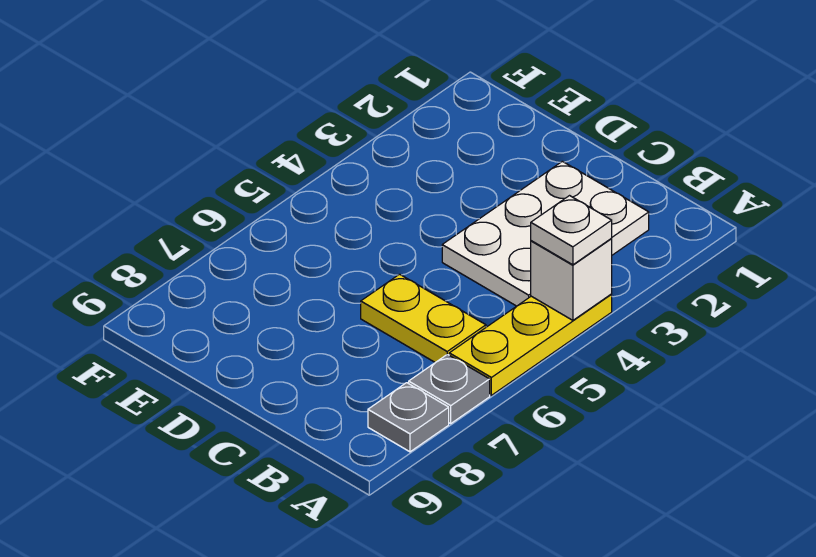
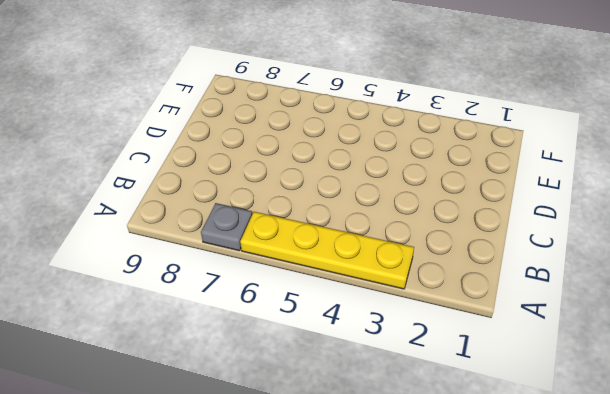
yellow plate A3:A6 level 1 -> yellow plate A4:A6 level 1
none -> grey plate A8 level 1
none -> white plate B2:C4 level 1

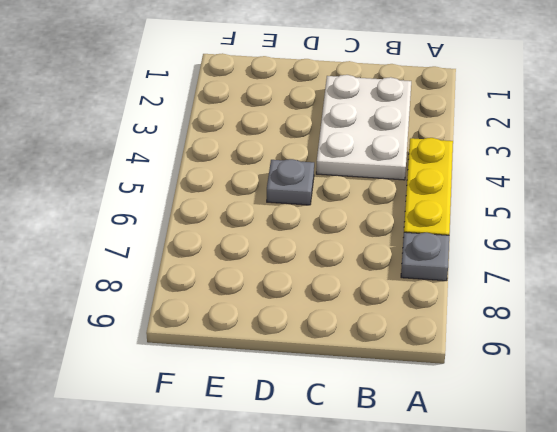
grey plate D5 level 1 -> grey plate A8 level 1
none -> yellow plate B6:C6 level 1
none -> white brick A4 level 2

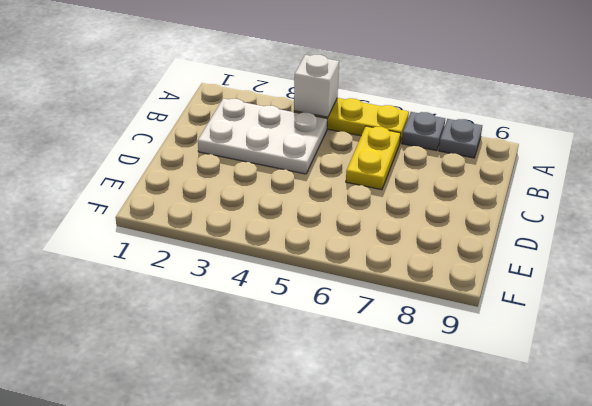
none -> white plate A4 level 3

